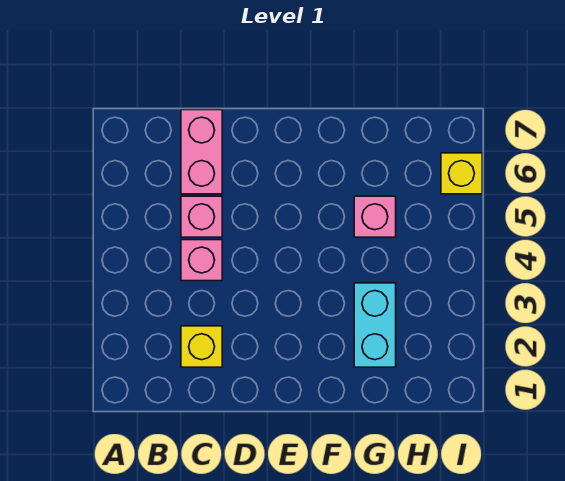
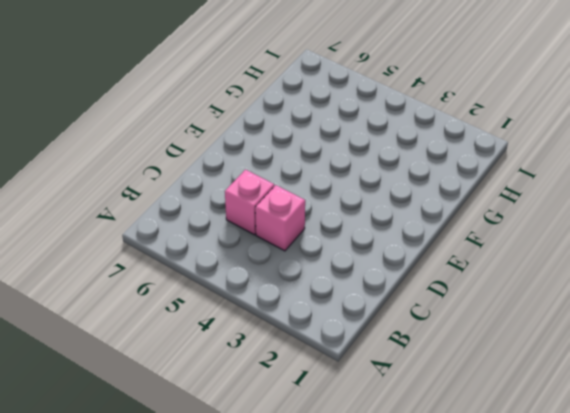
none -> yellow brick C2 level 1
none -> pink brick C6:C7 level 1

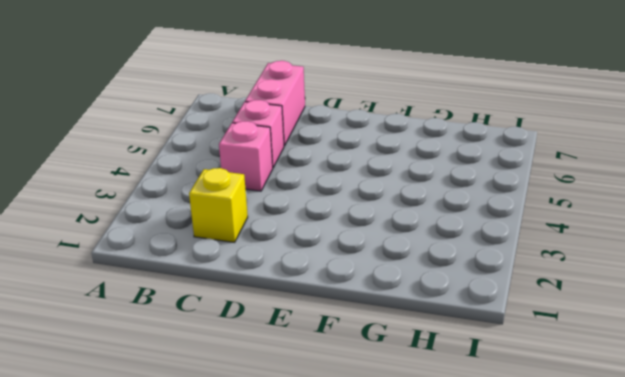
none -> cyan brick G2:G3 level 1
none -> pink brick G5 level 1

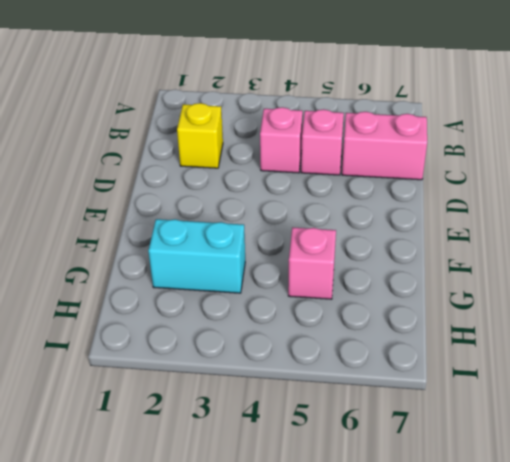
none -> yellow brick I6 level 1

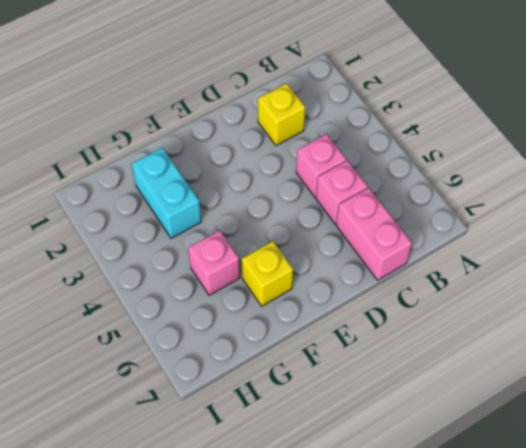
yellow brick F6 level 1 -> yellow brick I6 level 1

